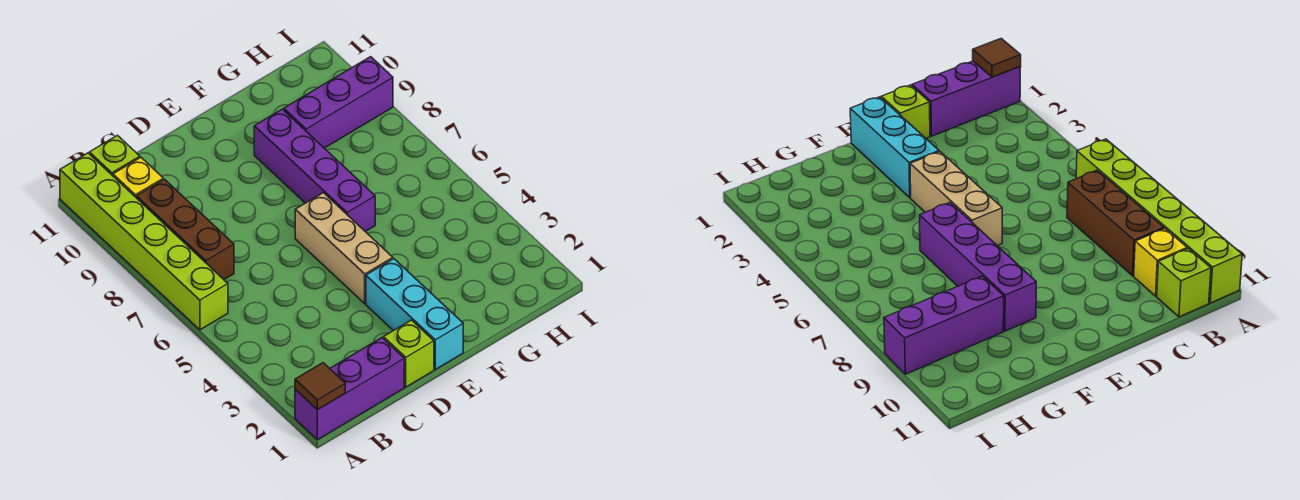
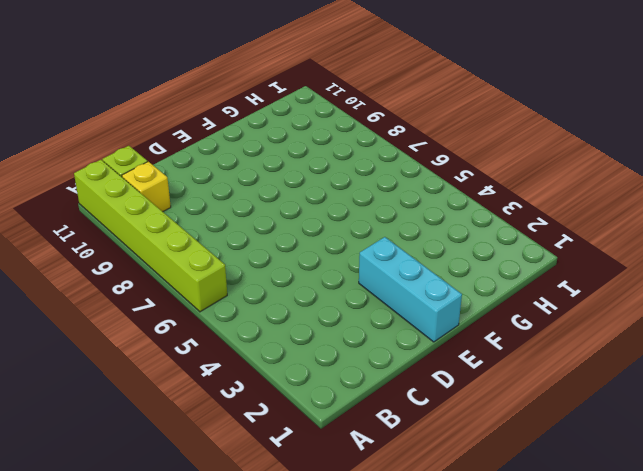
none -> purple brick A1:C1 level 1
none -> brown brick B7:B9 level 1

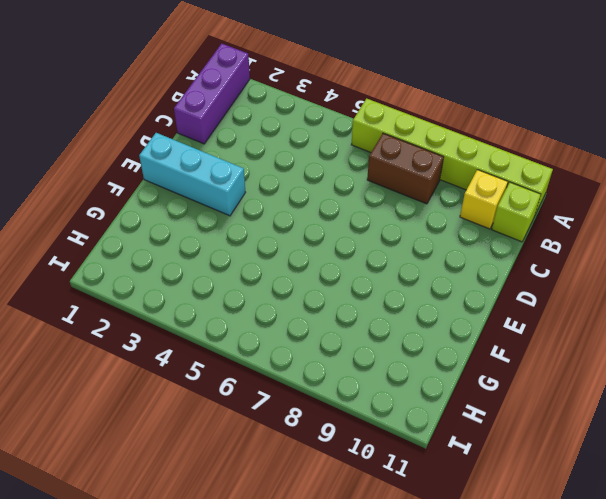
brown brick B7:B8 level 1 -> brown brick B7:B9 level 1
none -> lime brick D1 level 1
none -> tan brick E4:E6 level 1

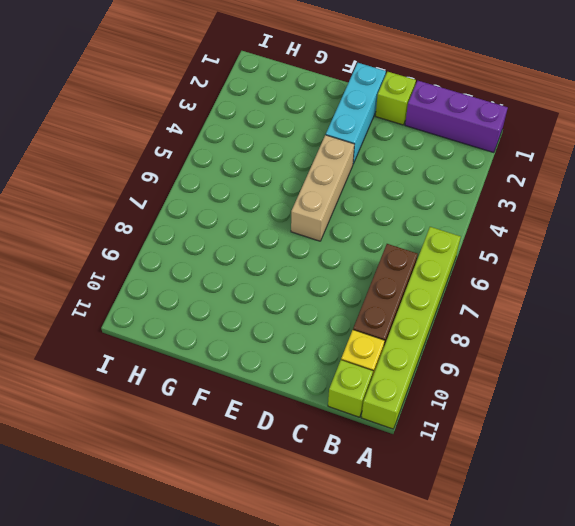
none -> purple brick F6:F9 level 1
none -> purple brick G9:I9 level 1

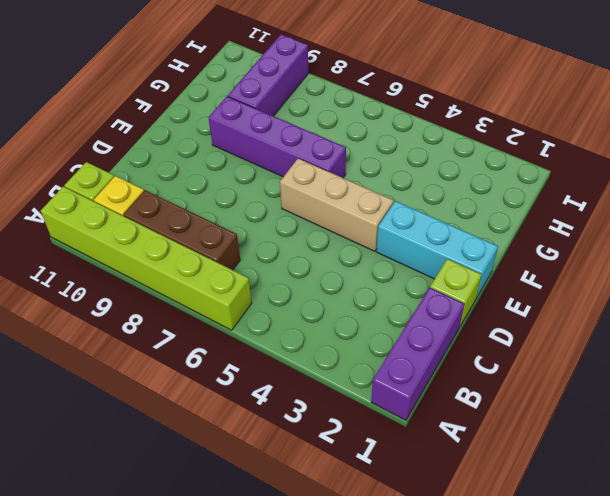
none -> brown tile A1 level 2

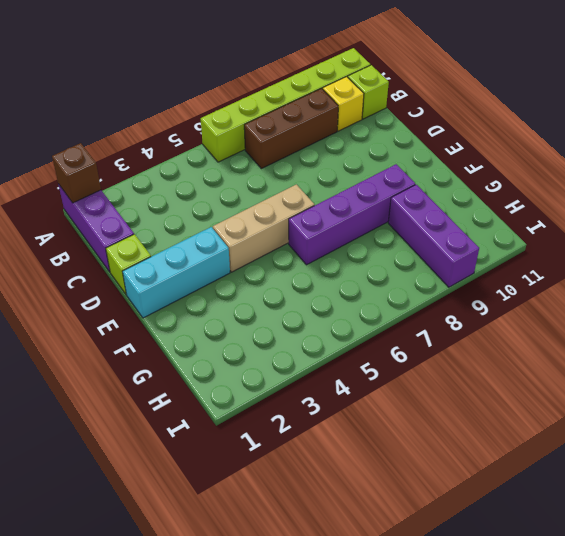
brown brick A1 level 2 -> brown tile A1 level 2

